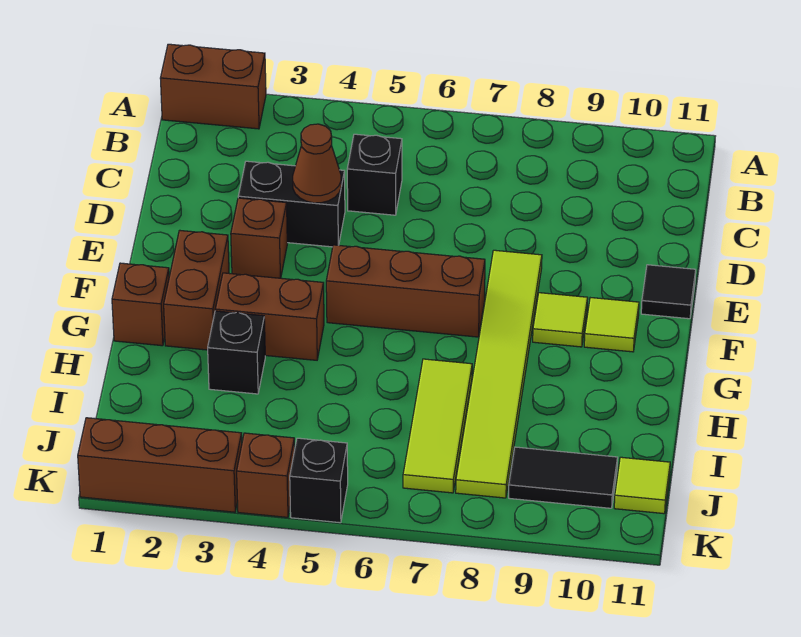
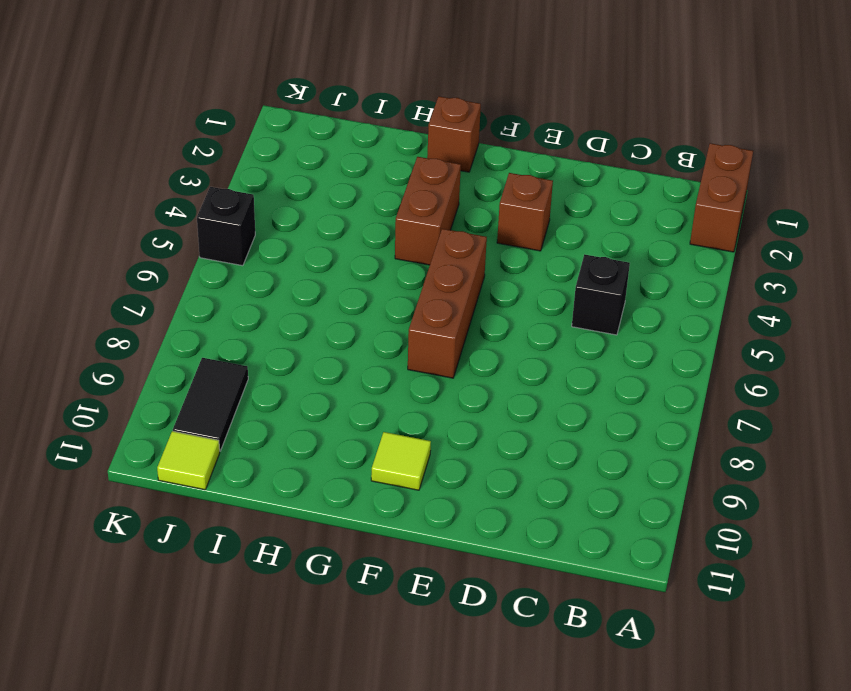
none -> black brick D3:D4 level 1
none -> lime tile E8:J8 level 1
none -> black tile E11 level 1

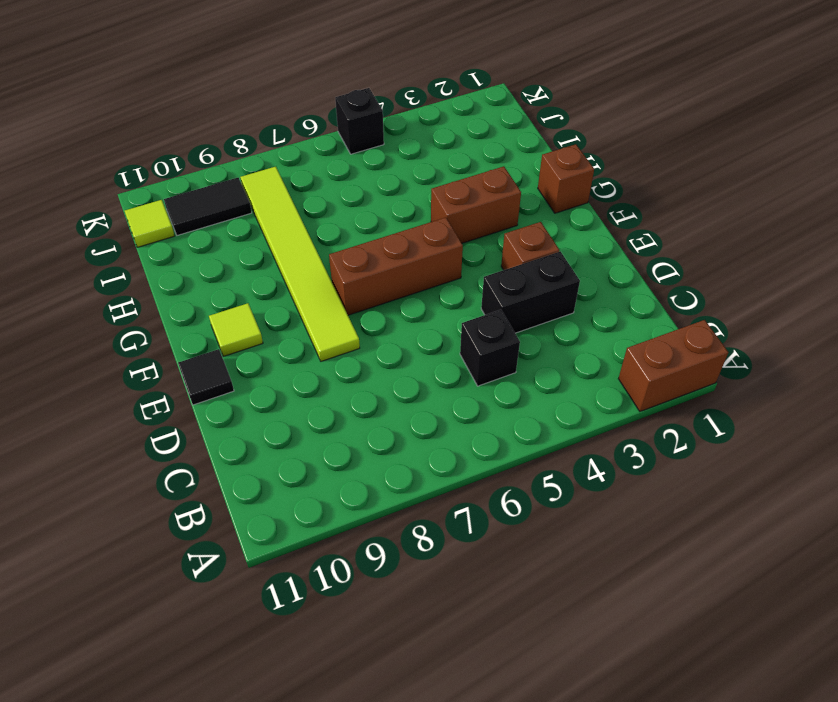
none -> brown brick F2:G2 level 1
none -> lime tile F9 level 1
none -> black brick H3 level 1

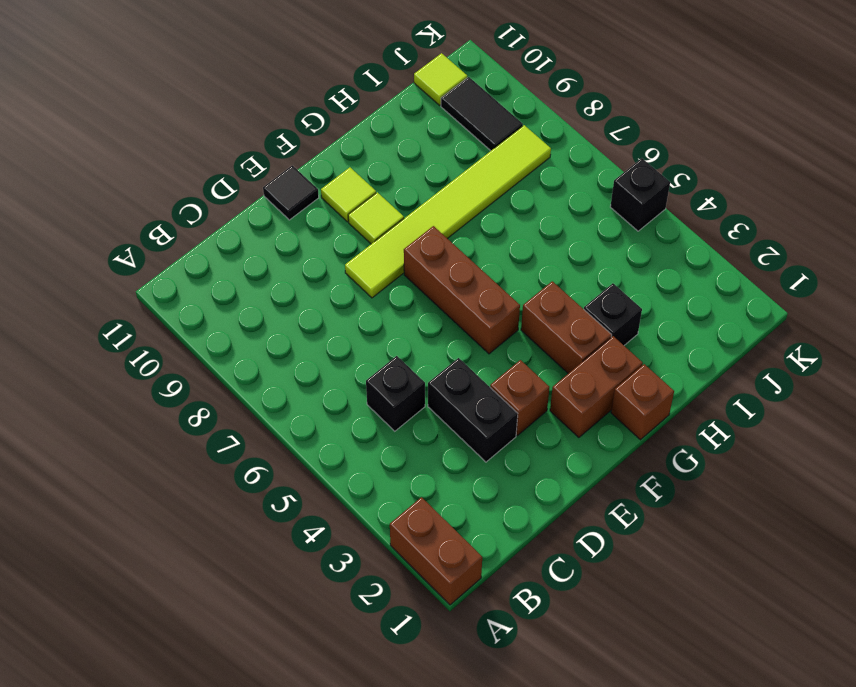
none -> lime tile H7:J7 level 1
none -> brown brick K1:K3 level 1
none -> brown brick K4 level 1

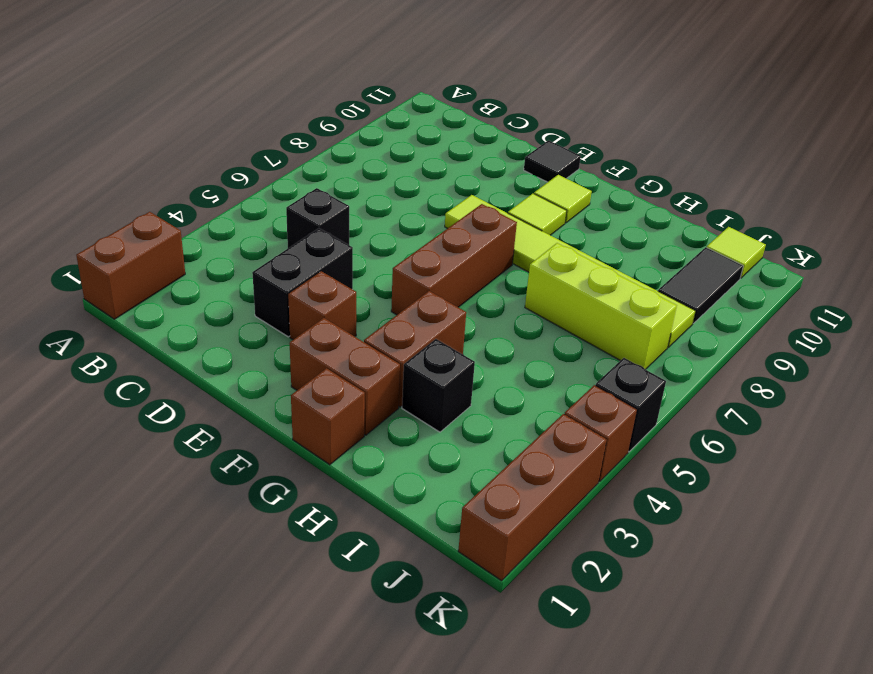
lime brick H7:J7 level 1 -> lime tile H7:J7 level 1
none -> brown cone D4 level 2

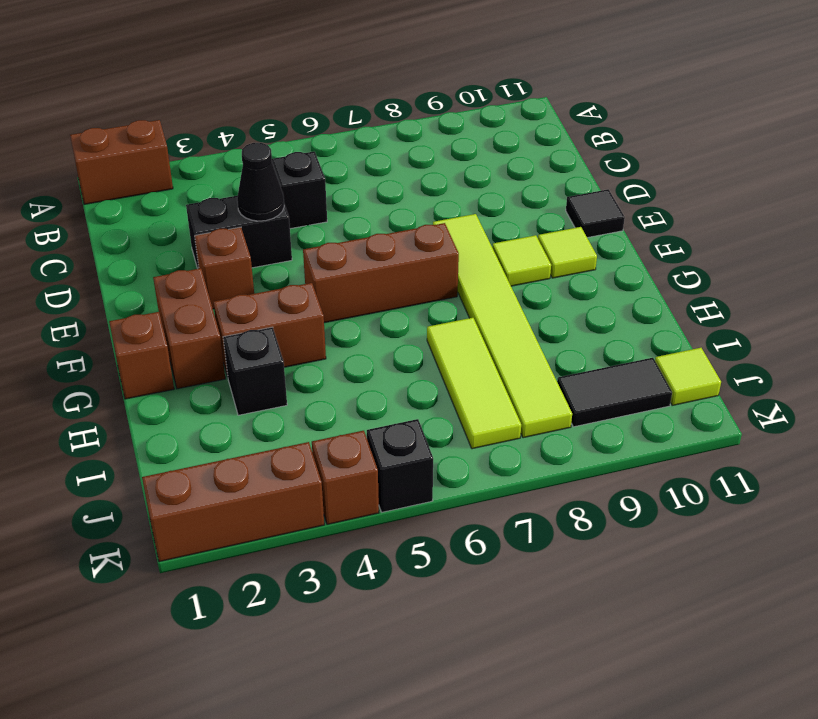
black cone D4 level 2 -> brown cone D4 level 2

